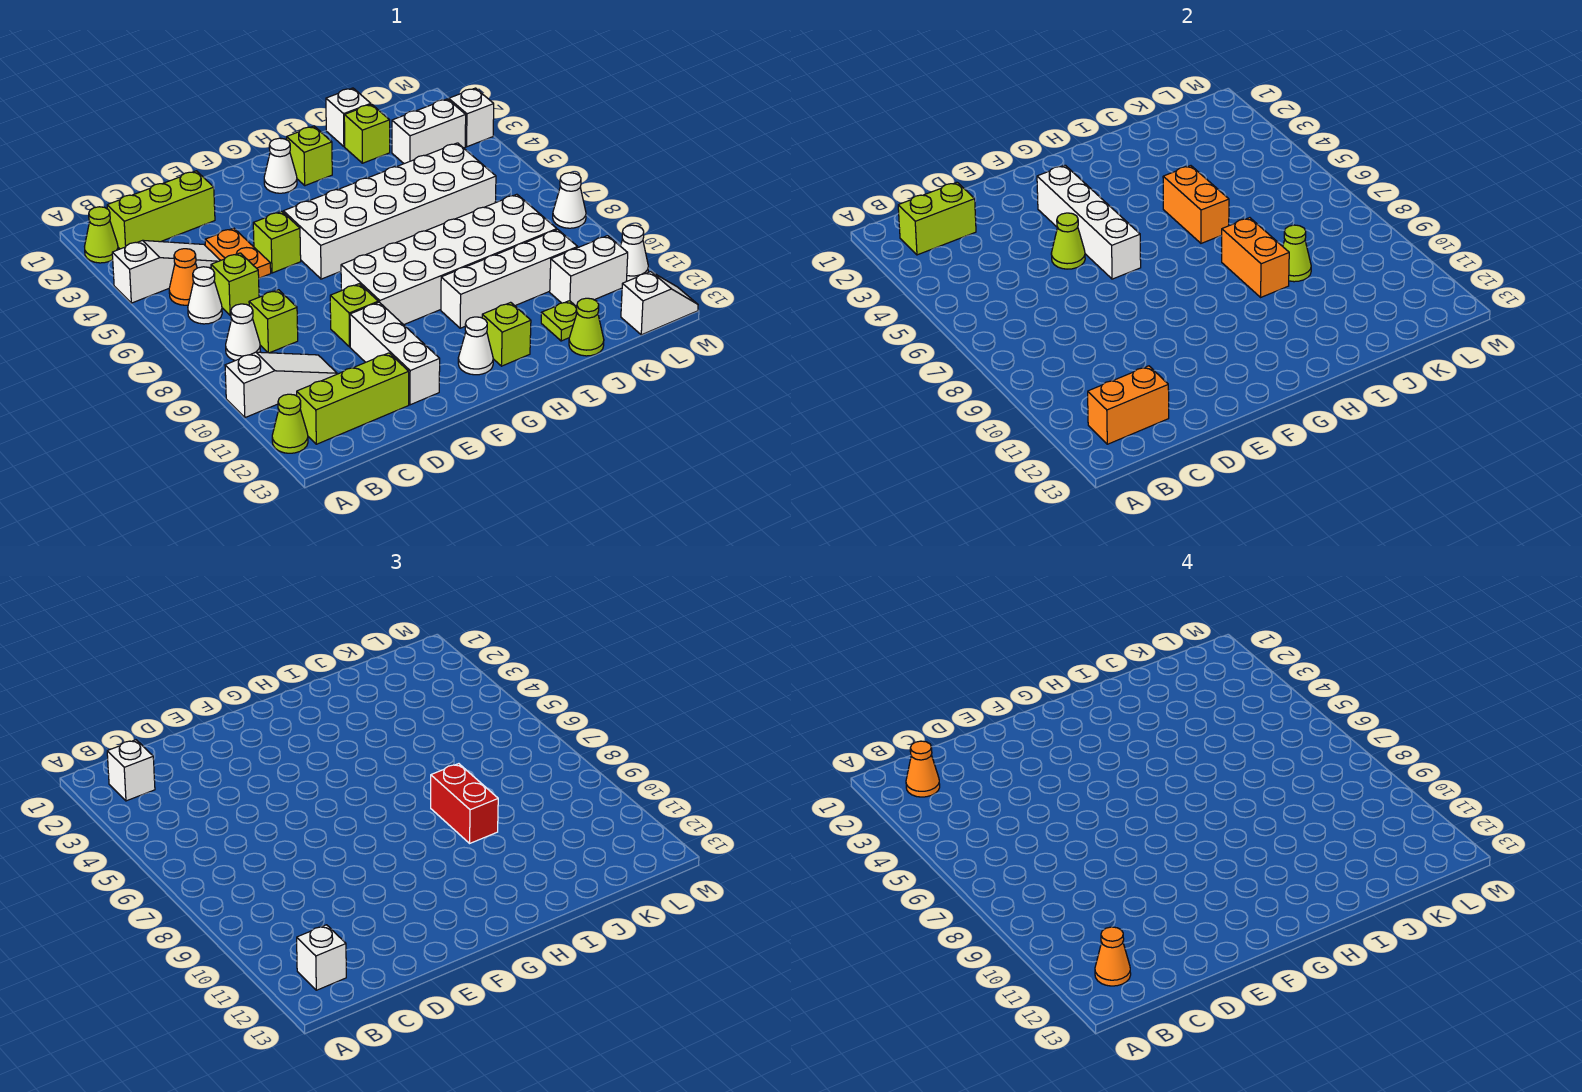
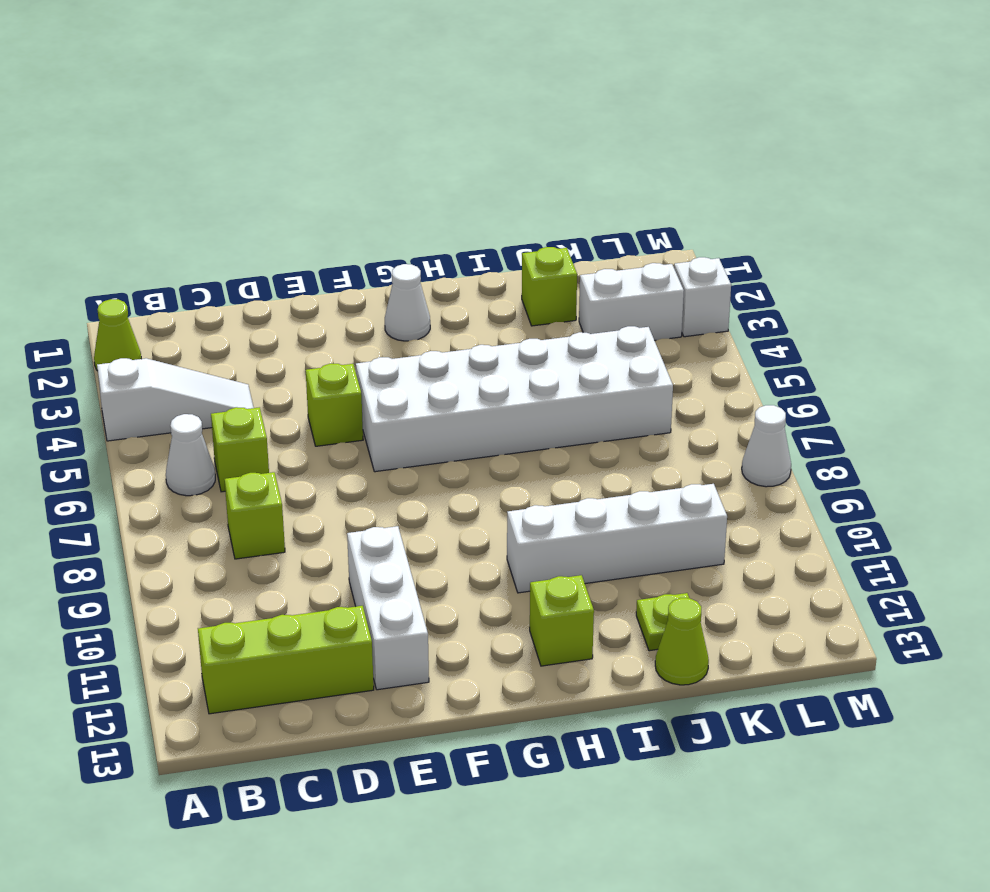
none -> white slope A10:C10 level 1 top A
none -> lime cone A12 level 1
none -> lime brick B2:D2 level 1
none -> orange cone B5 level 1

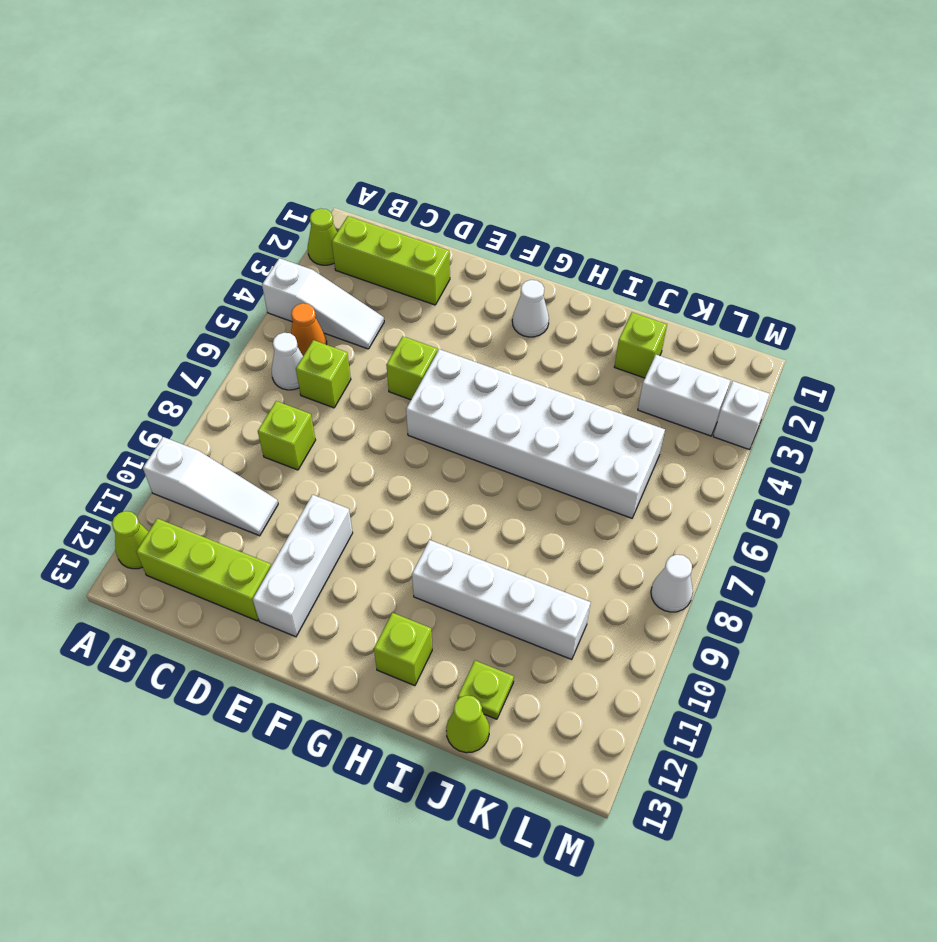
none -> white cone B8 level 1
none -> orange plate D4:D5 level 1
none -> lime brick E9 level 1
none -> white brick F8:K9 level 1

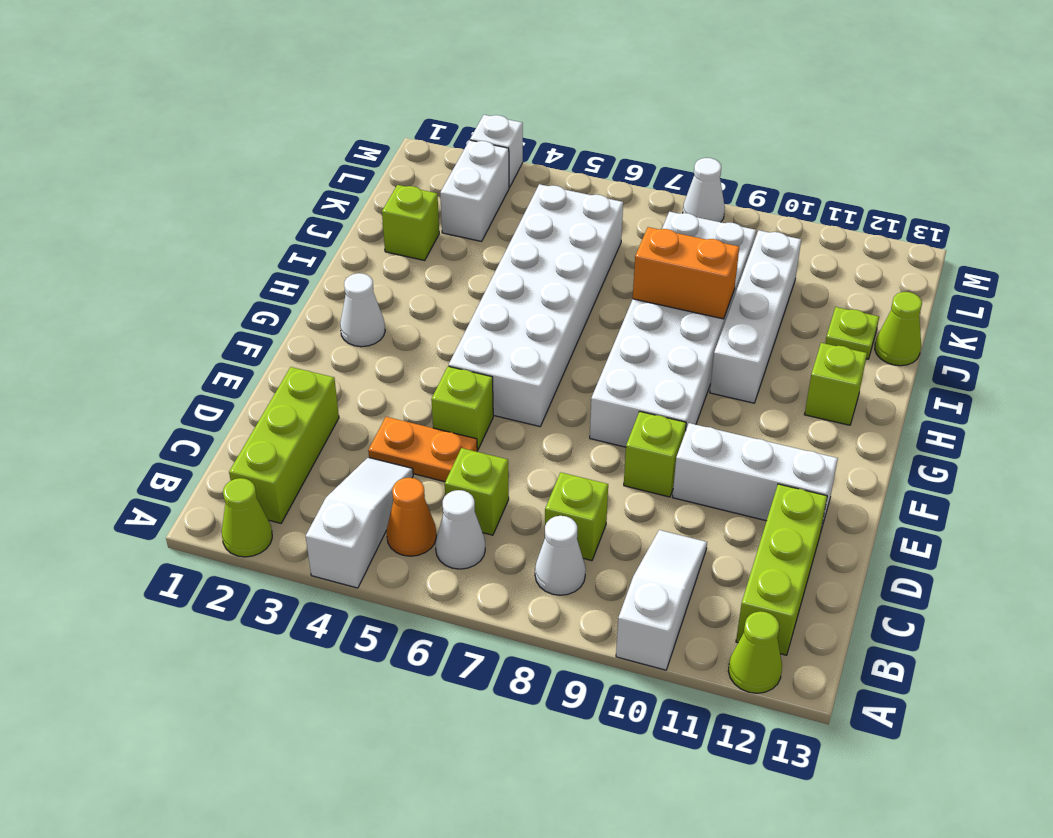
none -> white cone G12 level 1
none -> lime brick H2 level 1
none -> white brick J1 level 1
none -> white brick K11:L11 level 1

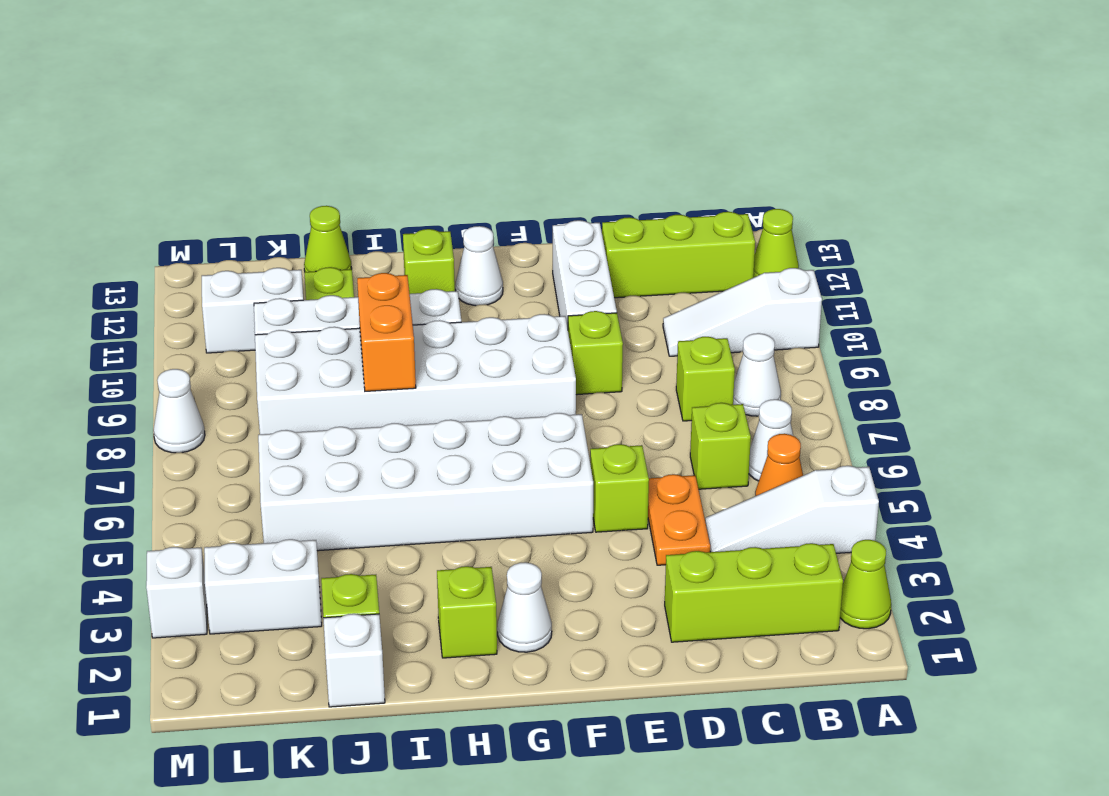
none -> white slope L13:M13 level 1 top L
none -> white cone M11 level 1
none -> lime brick B2:C2 level 2
none -> orange brick B12:C12 level 2

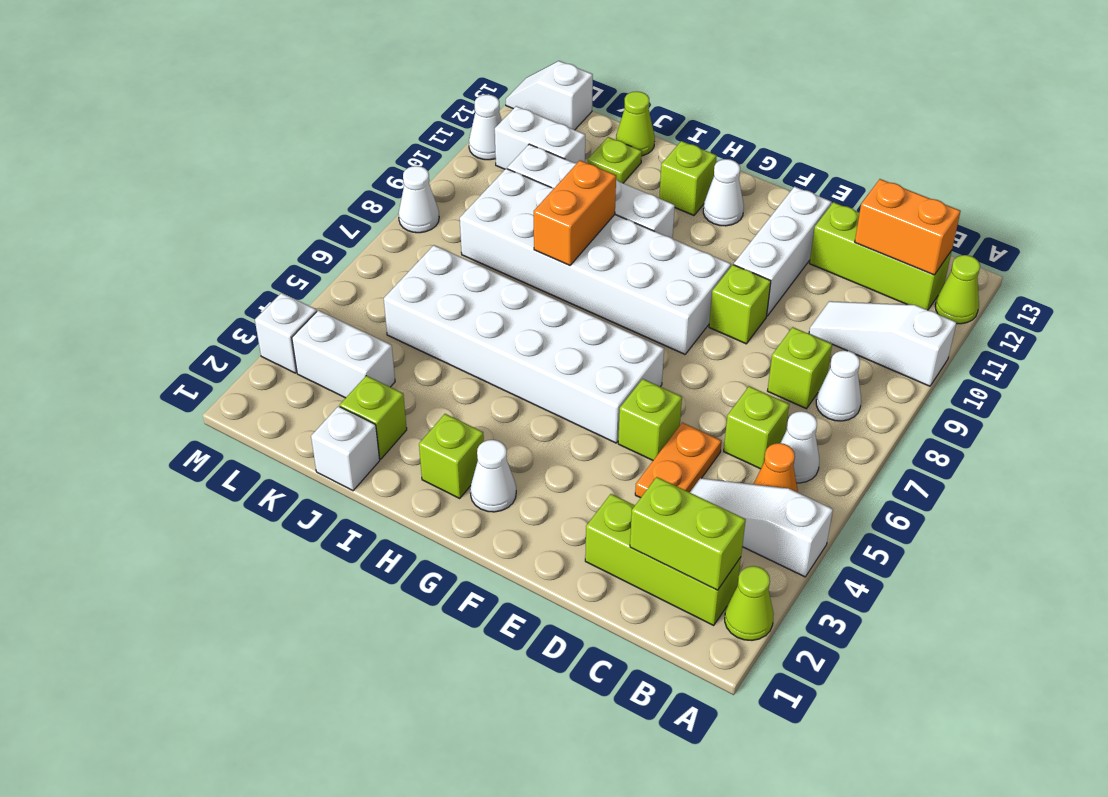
none -> lime cone E5 level 2
none -> white brick F3:F6 level 2
none -> orange brick I5:I6 level 2
none -> lime cone J9 level 2

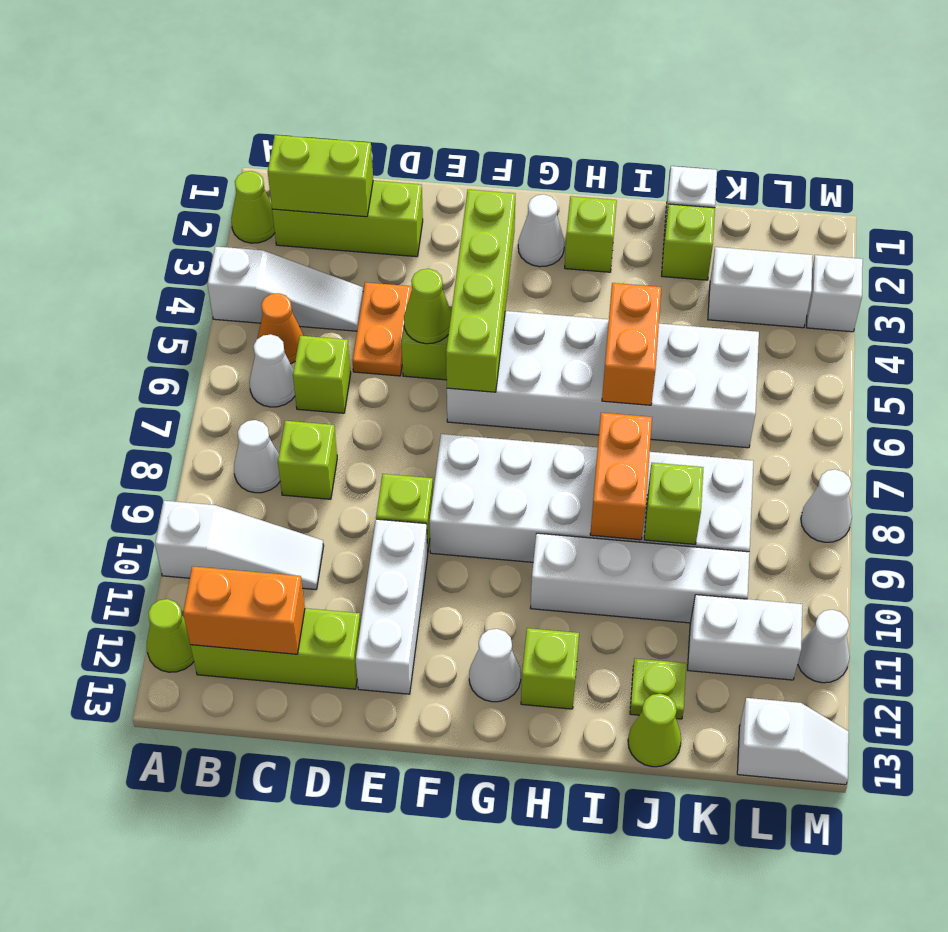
lime brick F3:F6 level 2 -> white brick F3:F6 level 2
lime brick J9 level 2 -> lime cone J9 level 2
none -> white brick B2 level 3
none -> white brick B12 level 3
none -> red brick I8:I9 level 3
none -> orange cone B2 level 4

